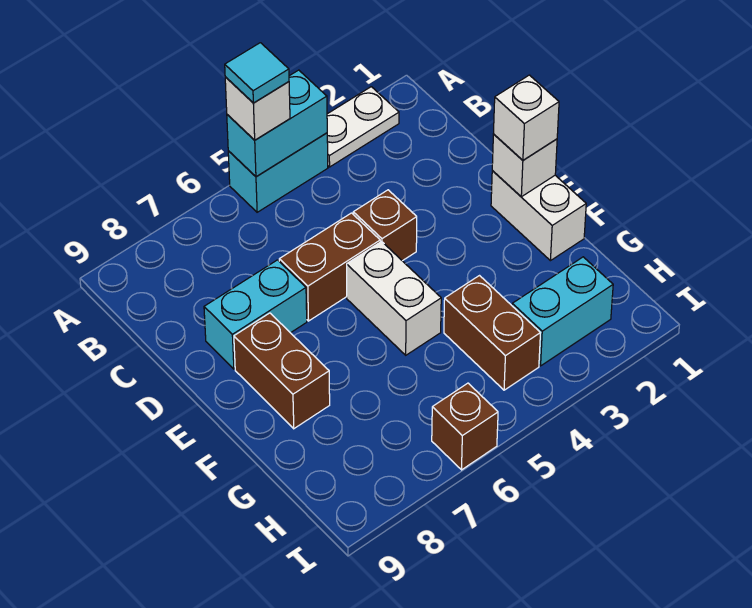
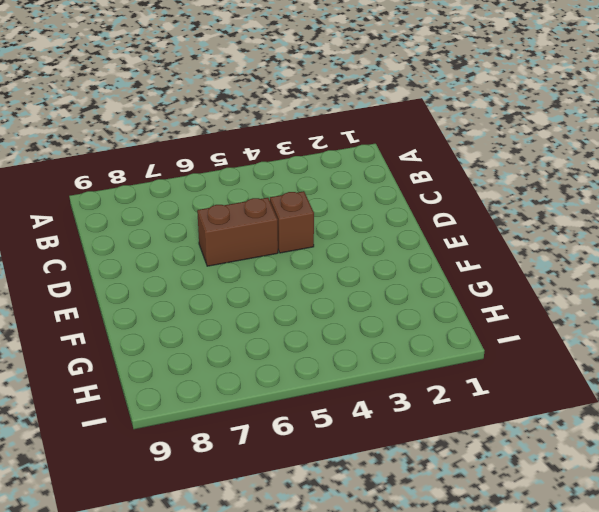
none -> white plate A2:A3 level 1
none -> cyan brick A4:A5 level 1
none -> cyan brick D7:D8 level 1

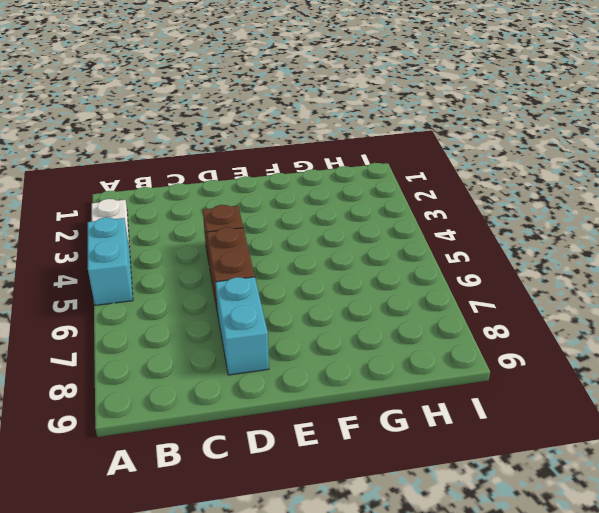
none -> white brick E1:F1 level 1
none -> white brick E5:F5 level 1
none -> brown brick E8:F8 level 1

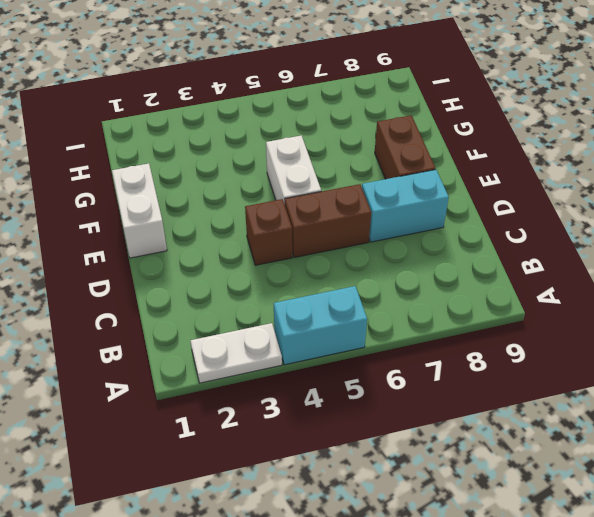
none -> brown brick G4:H4 level 1
none -> cyan brick H2:H3 level 1
none -> brown brick I6 level 1

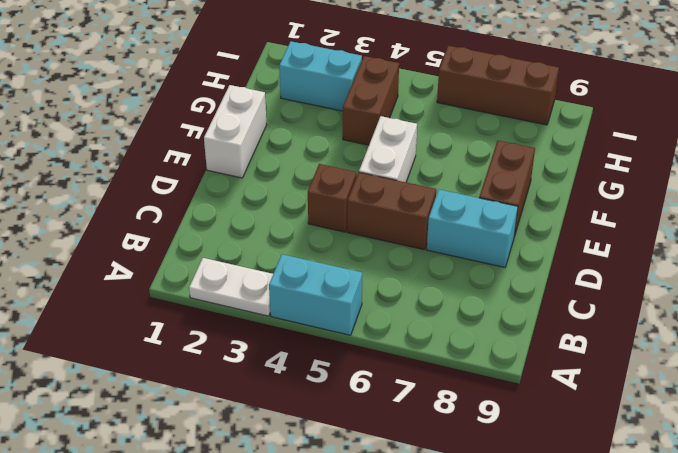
brown brick I6:I8 level 1 -> brown brick I6 level 1
none -> cyan brick A4:A5 level 2
none -> white brick E1 level 2
none -> white brick A5 level 3

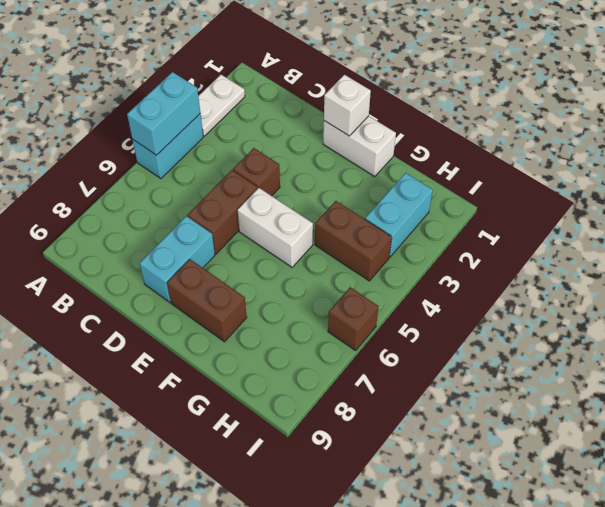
none -> white brick A5 level 3
none -> white brick E1 level 3
none -> cyan tile A5 level 4

